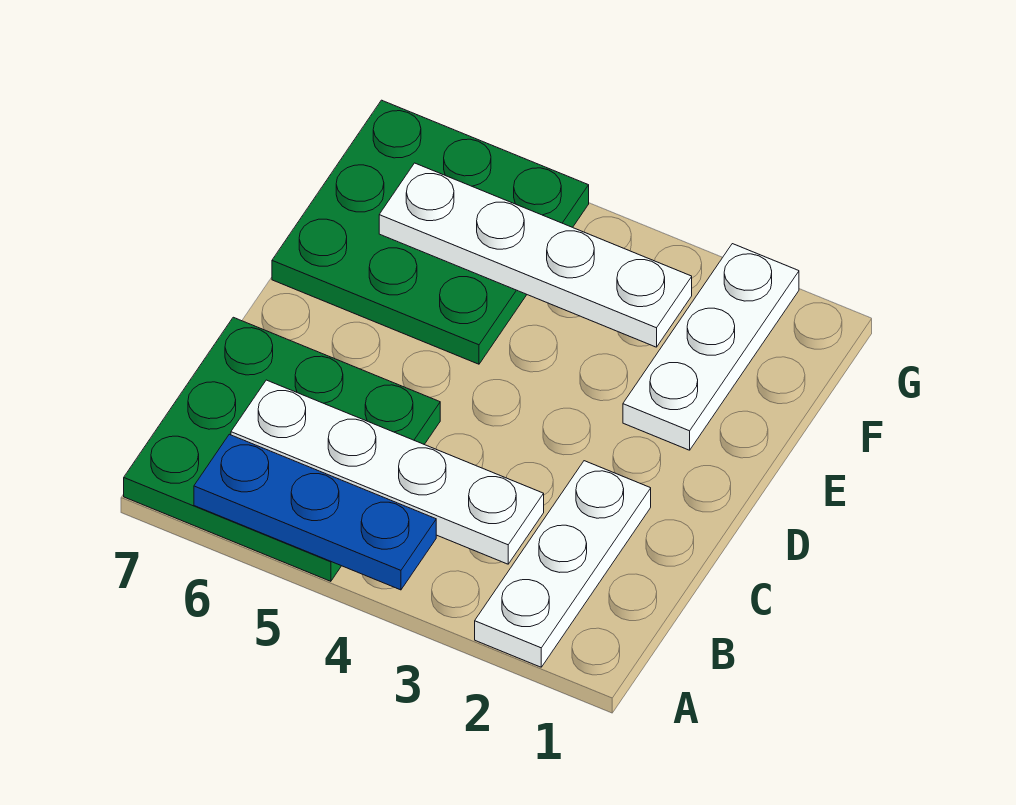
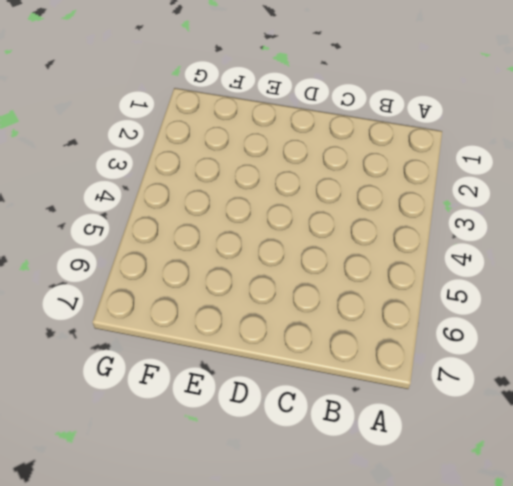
none -> white plate A2:C2 level 1
none -> green plate A5:C7 level 1

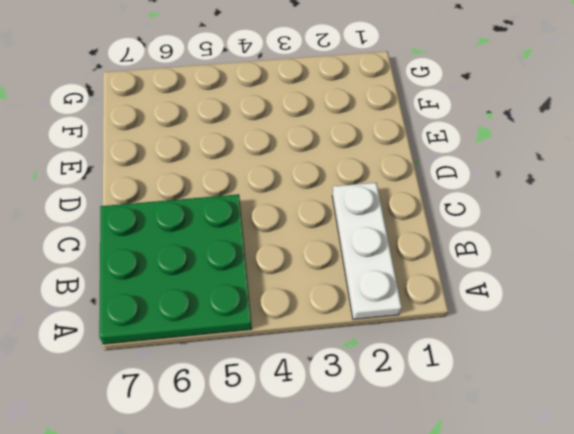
none -> white plate E2:G2 level 1
none -> green plate E5:G7 level 1

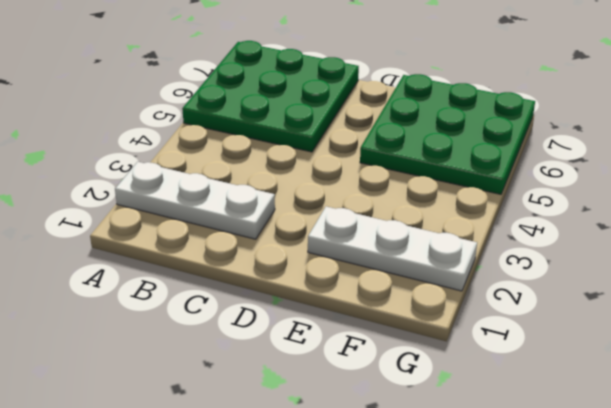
none -> blue plate A4:A6 level 2
none -> white plate B3:B6 level 2

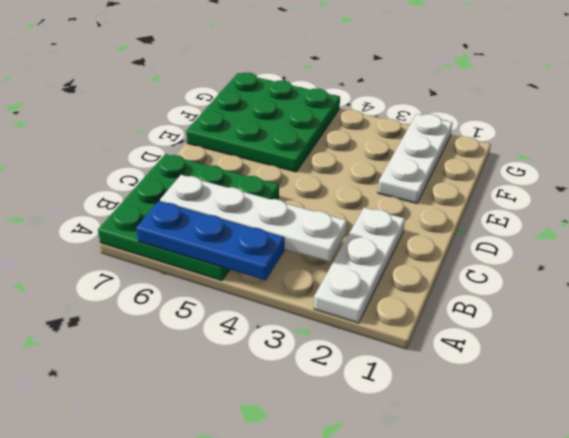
none -> white plate F3:F6 level 2

